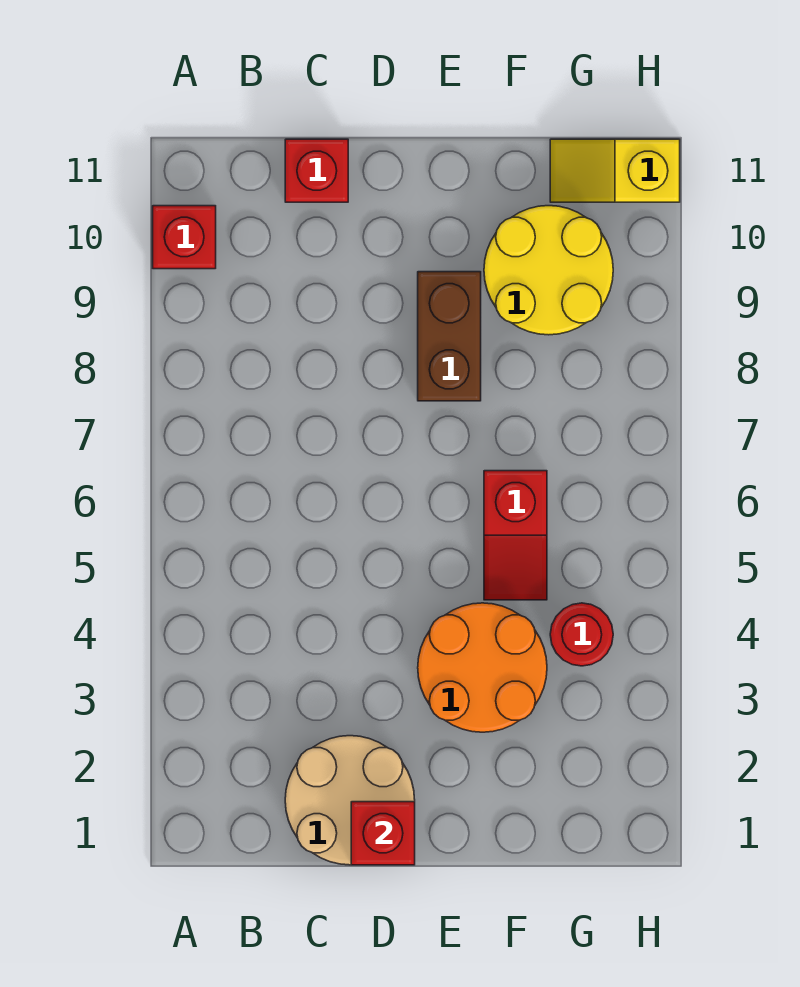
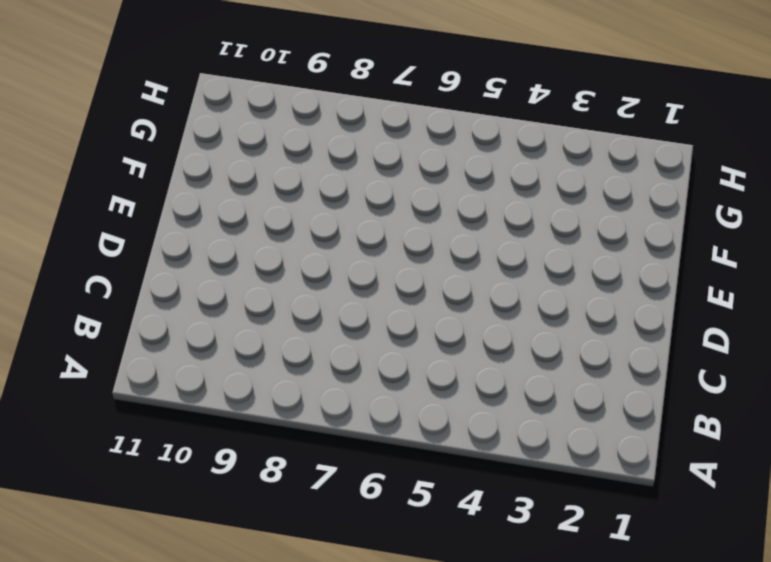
none -> red brick A10 level 1
none -> tan round brick C1:D2 level 1

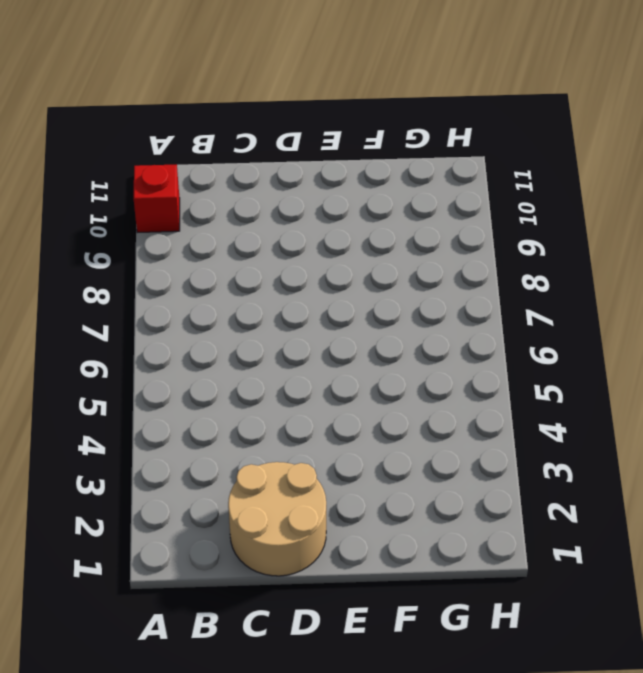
none -> red brick C11 level 1
none -> orange round brick E3:F4 level 1

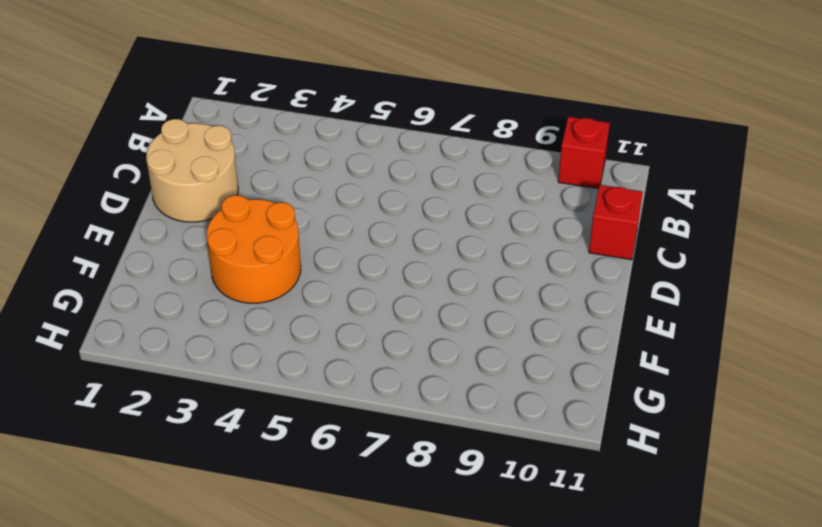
none -> brown brick E8:E9 level 1
none -> red slope F5:F6 level 1 top 6

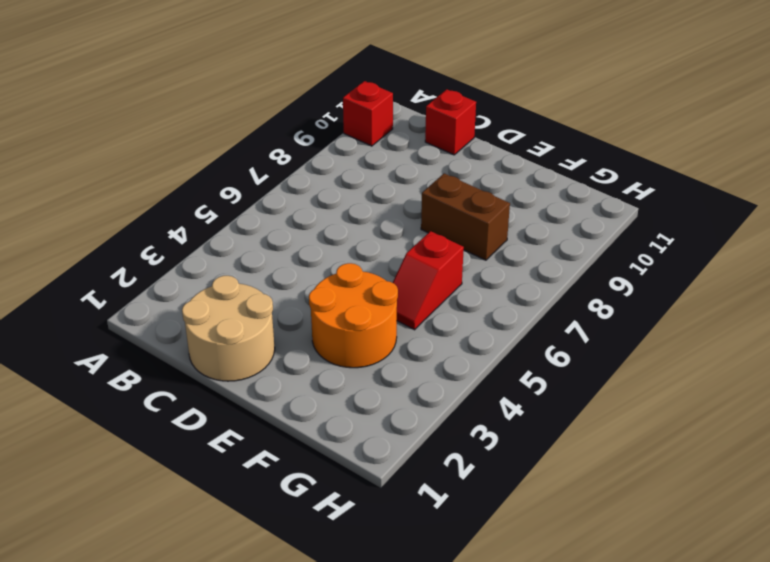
brown brick E8:F8 level 1 -> brown brick E8:E9 level 1
none -> yellow round brick F9:G10 level 1
none -> red round brick G4 level 1

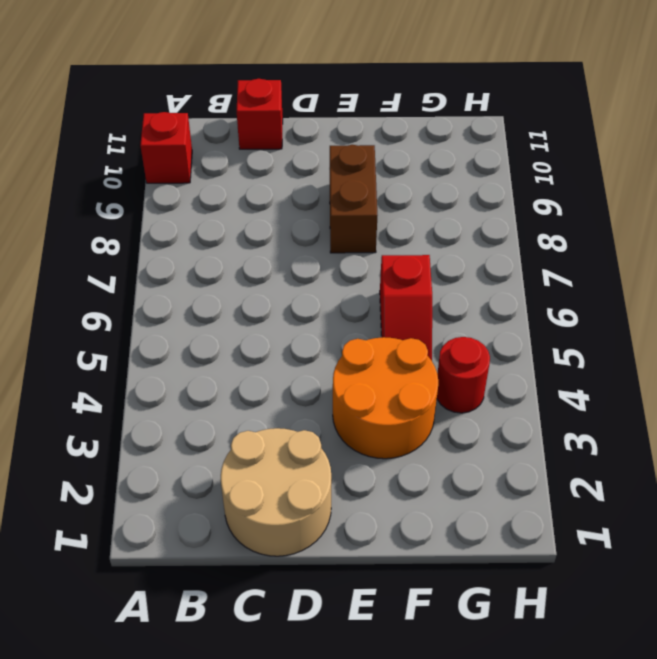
none -> yellow round brick F9:G10 level 1
none -> yellow slope G11:H11 level 1 top H

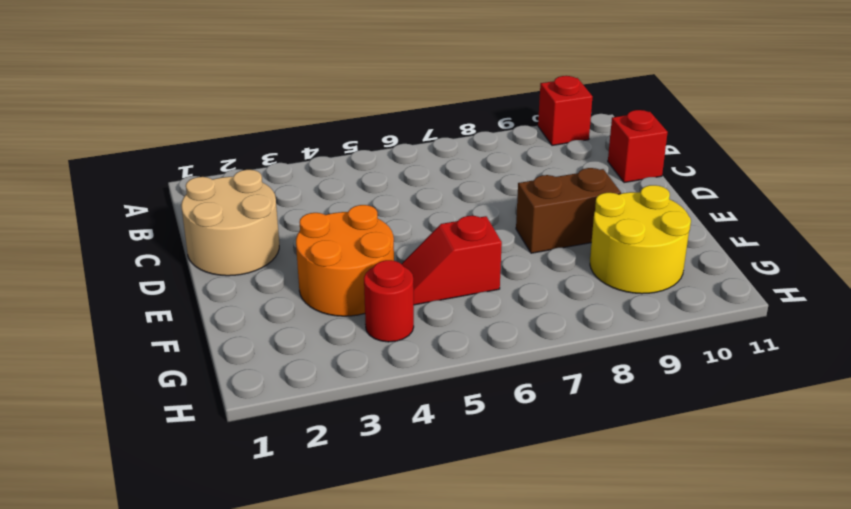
none -> yellow slope G11:H11 level 1 top H
none -> red brick D1 level 2

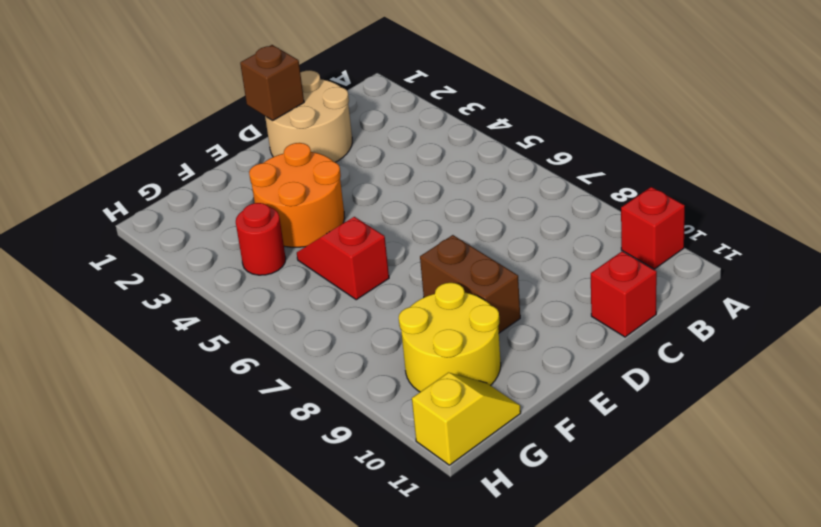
brown brick D1 level 2 -> red brick D1 level 2

